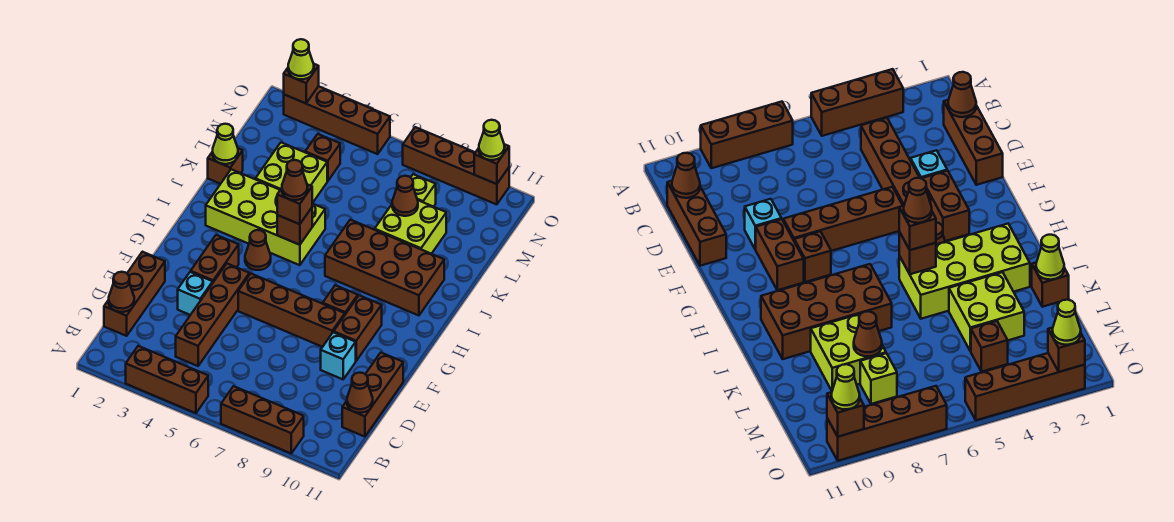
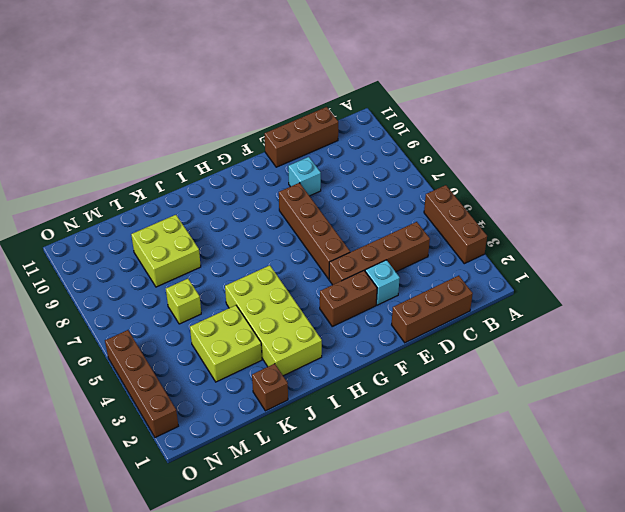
lime brick L6 level 1 -> lime brick M8 level 1
none -> brown brick A7:A9 level 1
none -> brown brick F9:G9 level 1
none -> brown brick G8 level 1
none -> brown cone H4 level 1

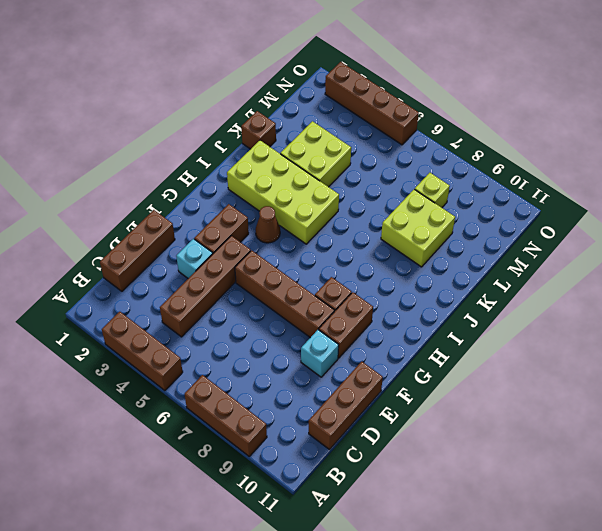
none -> brown brick I7:J10 level 1
none -> brown brick M4 level 1
none -> brown brick O7:O10 level 1
none -> brown cone C1 level 2

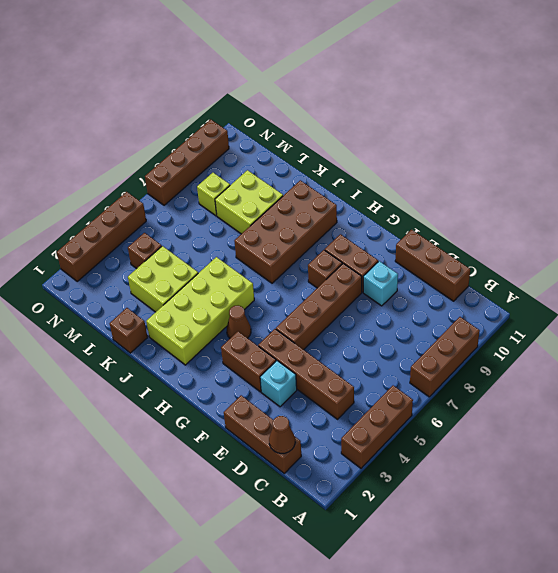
none -> brown cone C11 level 2
none -> brown brick I5 level 2
none -> lime cone K1 level 2
none -> brown cone L8 level 2

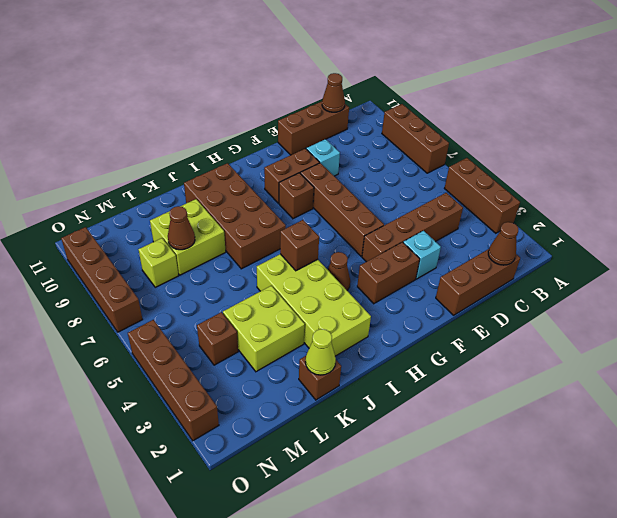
none -> brown brick O2 level 2
none -> brown brick O10 level 2
none -> brown brick I5 level 3
none -> lime cone O2 level 3

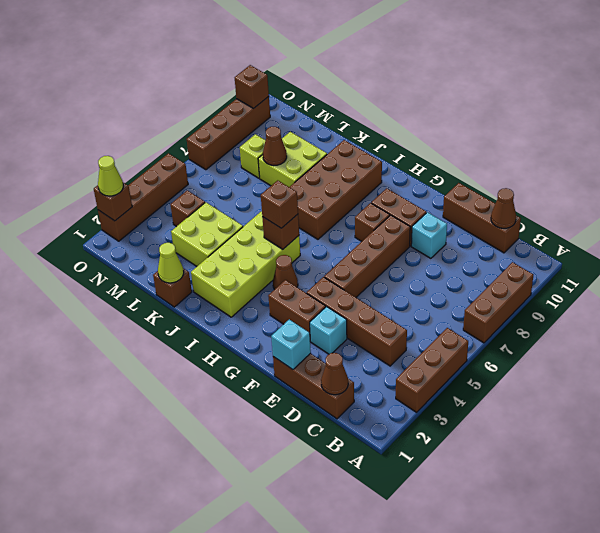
cyan brick E1 level 2 -> none
none -> lime cone O10 level 3
none -> brown cone I5 level 4

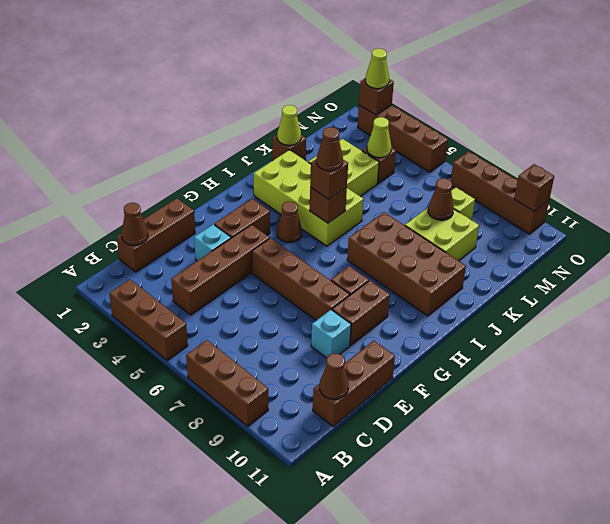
lime cone M4 level 2 -> lime cone O10 level 3

